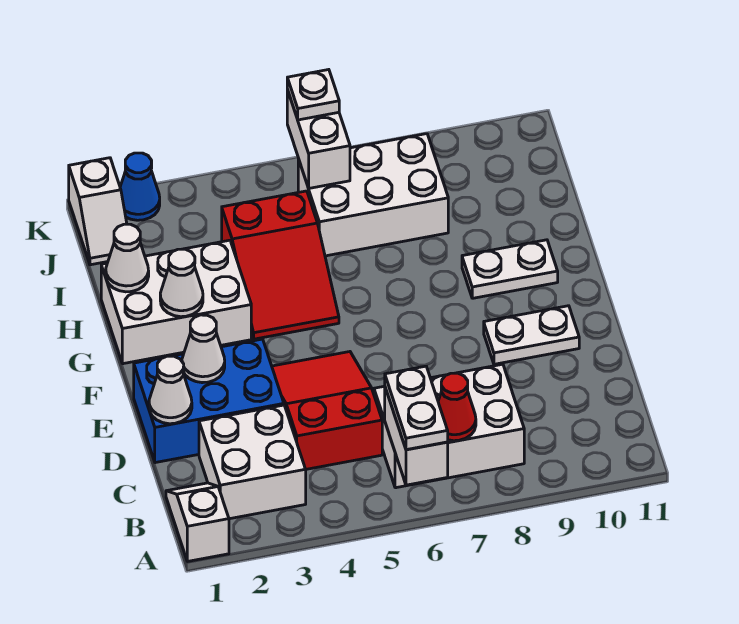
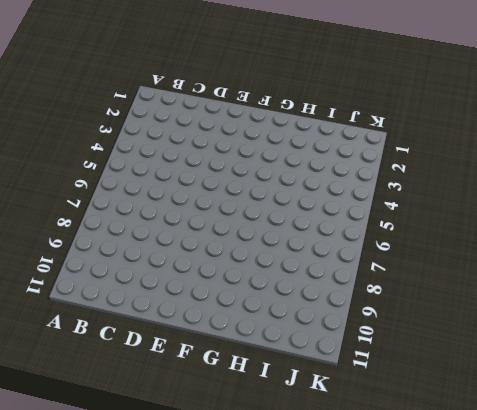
none -> white slope A1:B1 level 1 top A
none -> white brick B2:C3 level 1
none -> white brick B6:C8 level 1

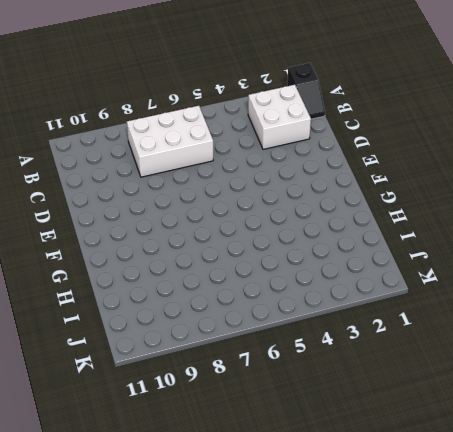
black slope A1:B1 level 1 top A -> white slope A1:B1 level 1 top A
none -> red slope C4:E5 level 1 top C
none -> blue brick D1:E3 level 1
none -> white plate E9:E10 level 1

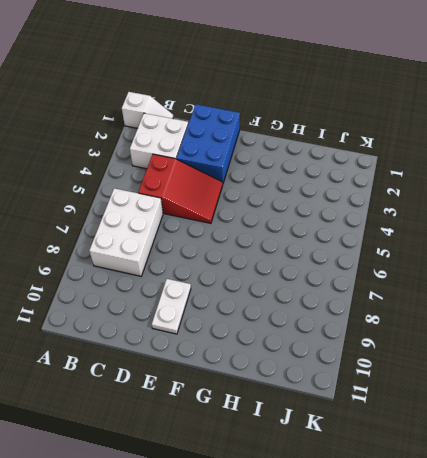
none -> white brick G1:H3 level 1
none -> red slope G4:I5 level 1 top I
none -> white plate G9:G10 level 1

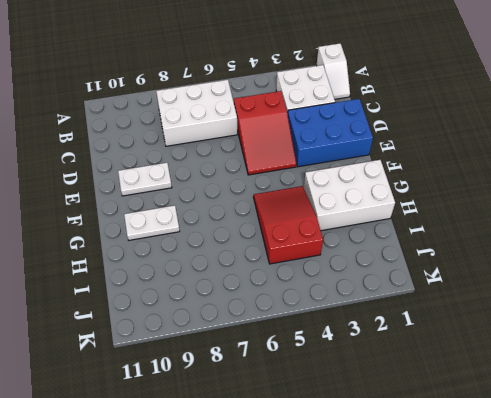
none -> white brick I6:J8 level 1
none -> white slope J1:K1 level 1 top K
none -> blue cone K2 level 1

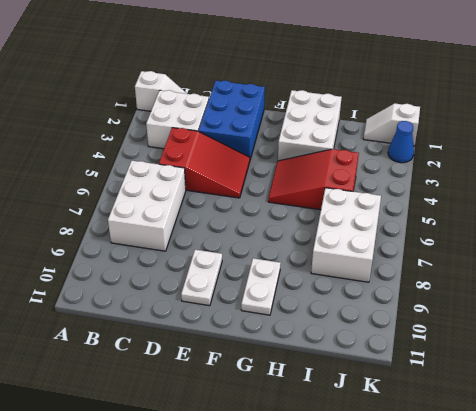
none -> white brick A6:B6 level 2
none -> red cone B7 level 2
none -> white cone D1 level 2

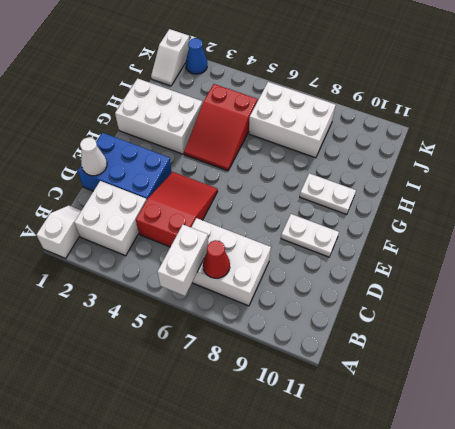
none -> white cone E2 level 2
none -> white cone G2 level 2
none -> white cone H1 level 2

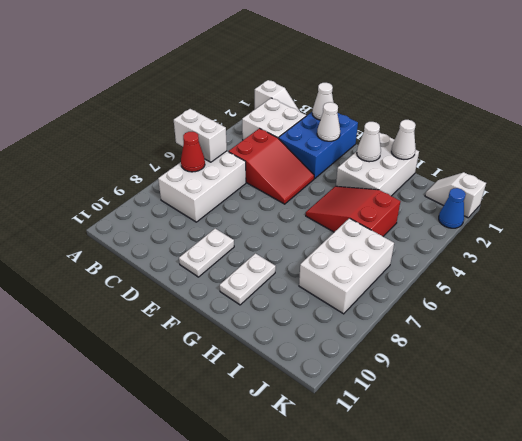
none -> white brick J6:K6 level 2
none -> white plate A6:B6 level 3
none -> white plate K6 level 3

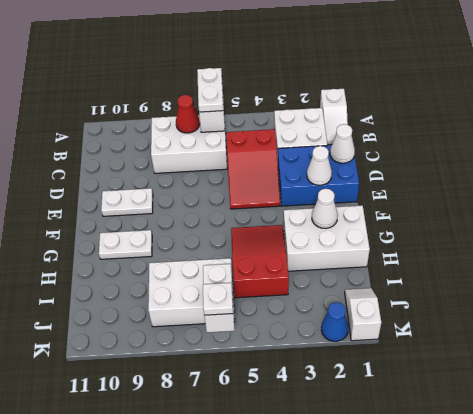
none -> white cone H1 level 2

